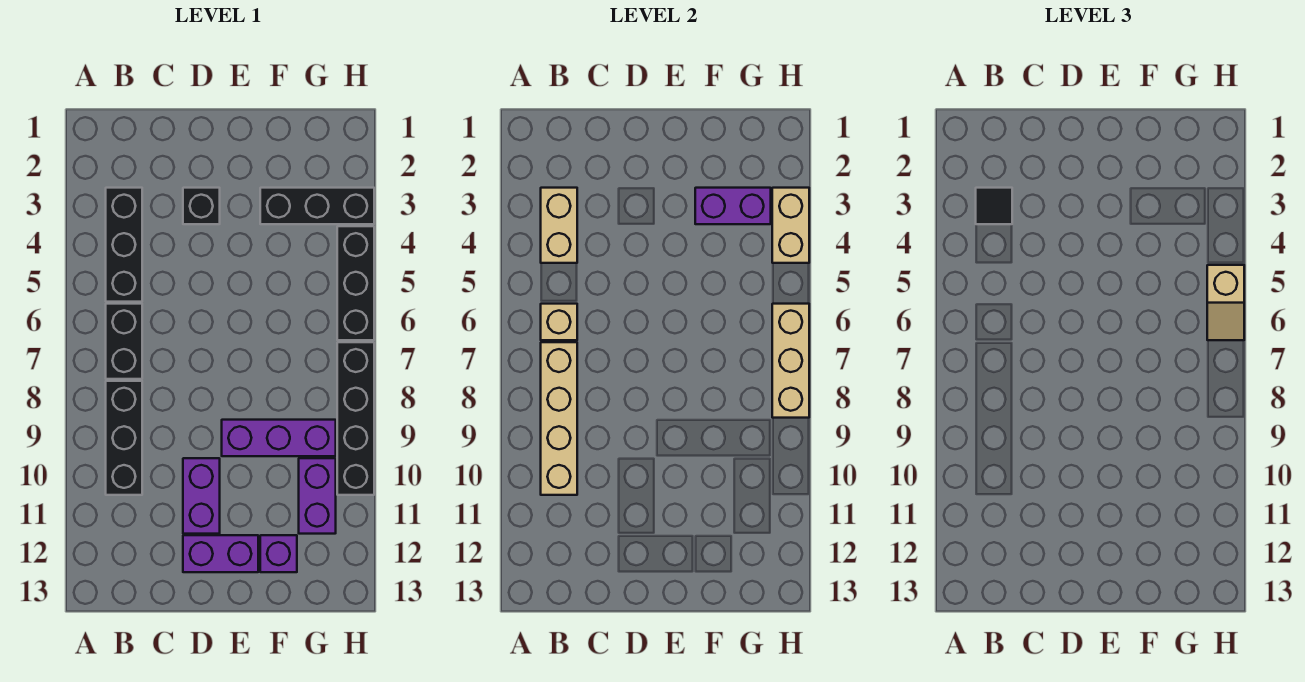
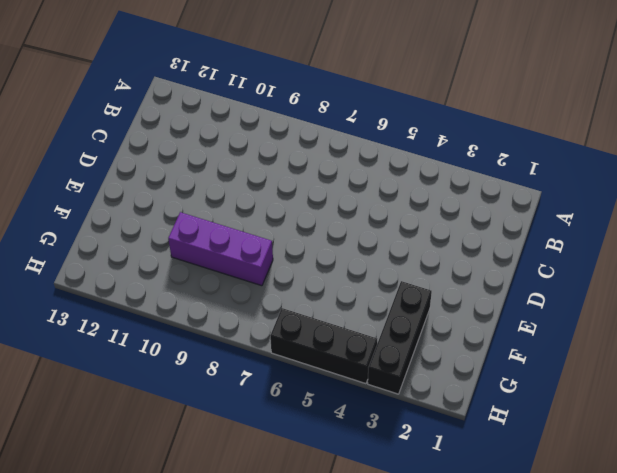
purple brick F8:F10 level 1 -> purple brick E9:G9 level 1
none -> black brick B3:B5 level 1
none -> black brick B6:B7 level 1
none -> black brick B8:B10 level 1

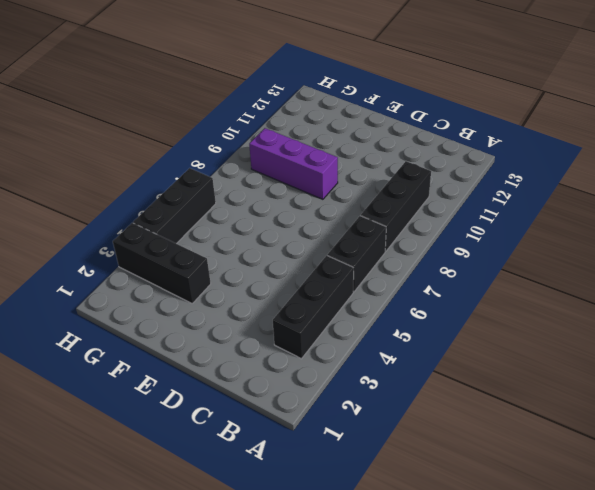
none -> black brick D3 level 1
none -> purple brick D10:D11 level 1
none -> purple brick D12:E12 level 1

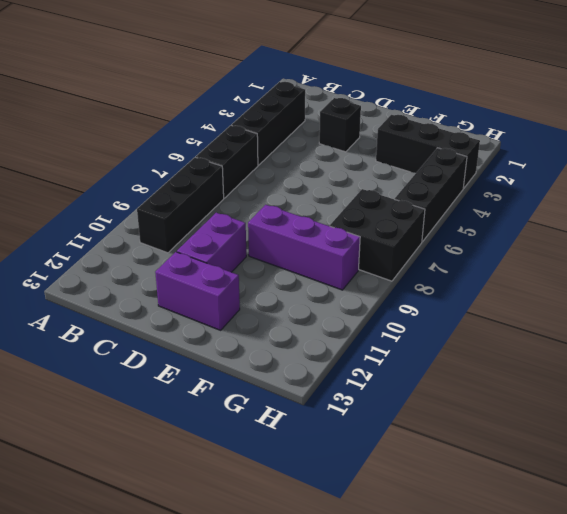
black brick G7:H8 level 1 -> black brick H7:H10 level 1
none -> purple brick F12 level 1
none -> purple brick G10:G11 level 1
none -> tan brick B3:B4 level 2

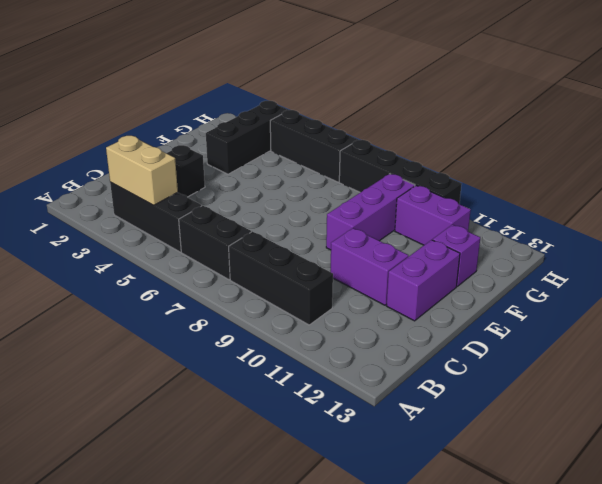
none -> tan brick B6 level 2
none -> tan brick B7:B10 level 2
none -> purple brick F3:G3 level 2

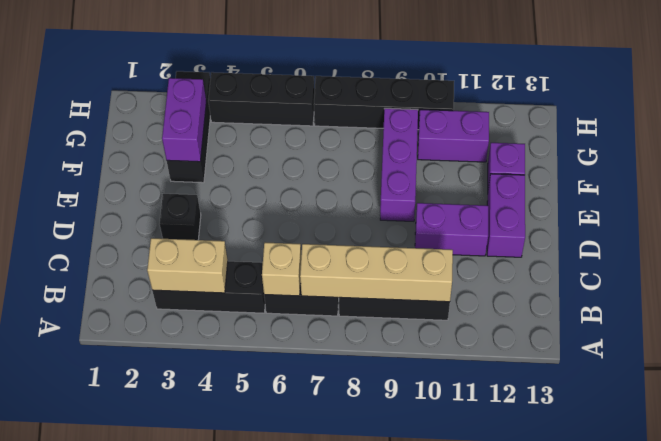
none -> tan brick H3:H4 level 2
none -> tan brick H6:H8 level 2
none -> black tile B3 level 3

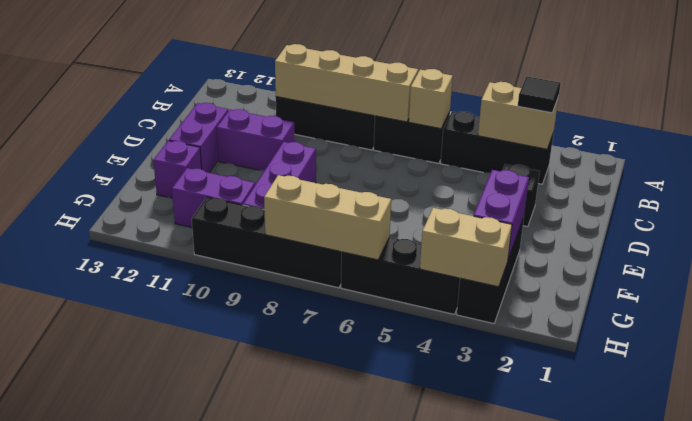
none -> tan slope H5:H6 level 3 top 5

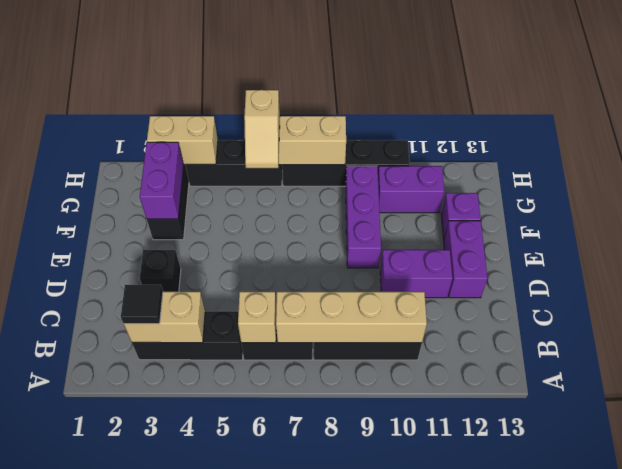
tan slope G6:H6 level 3 top H -> tan slope H5:H6 level 3 top 5

